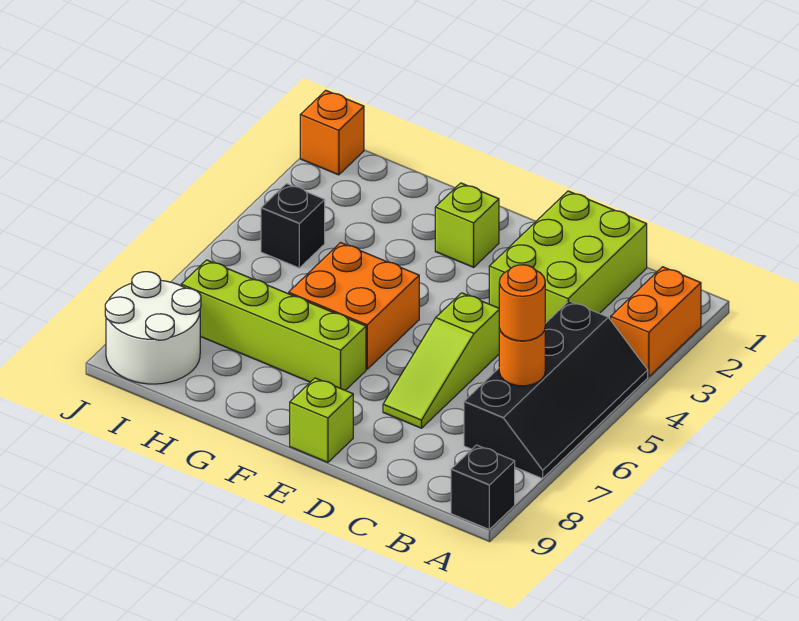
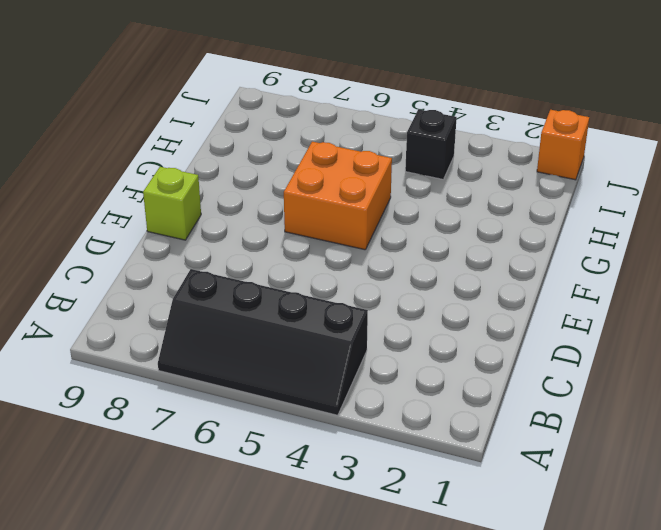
none -> orange brick A2:A3 level 1
none -> black brick A9 level 1
none -> lime brick C1:D3 level 1

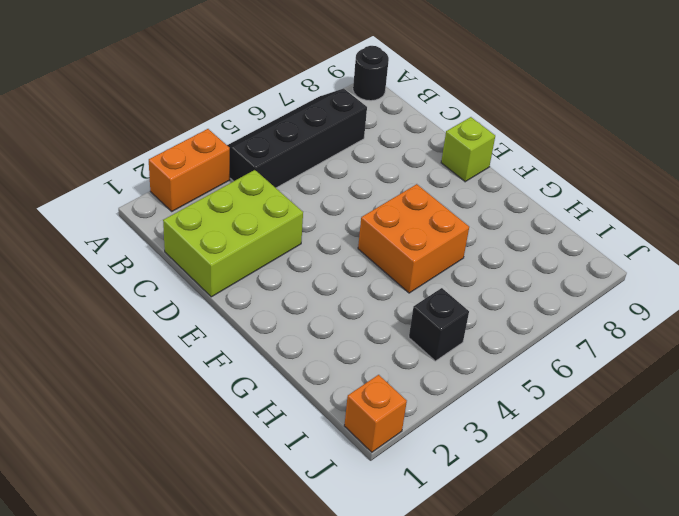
black round brick A9 level 1 -> black brick A9 level 1
none -> lime slope D5:D7 level 1 top 5
none -> lime brick F2 level 1
none -> lime brick F7:I7 level 1

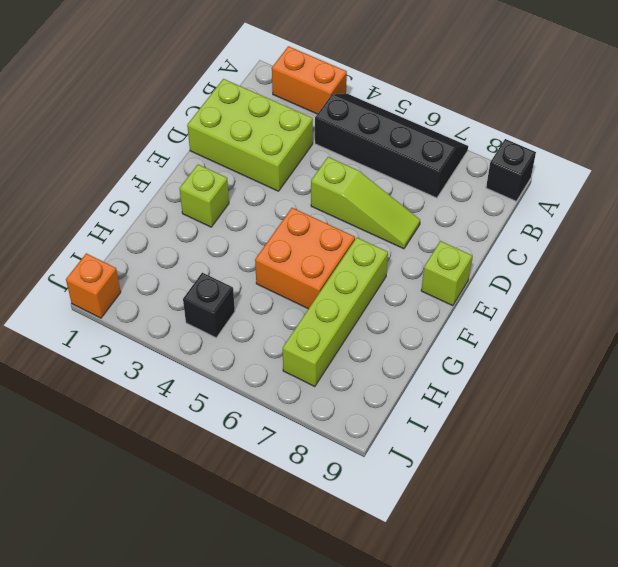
none -> white round brick I8:J9 level 1
none -> orange round brick B6 level 2
none -> orange round brick B6 level 3

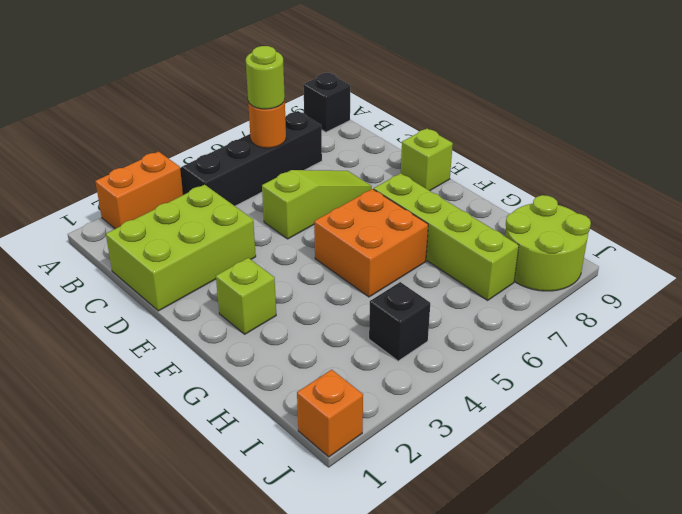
lime round brick B6 level 3 -> orange round brick B6 level 3
lime round brick I8:J9 level 1 -> white round brick I8:J9 level 1

